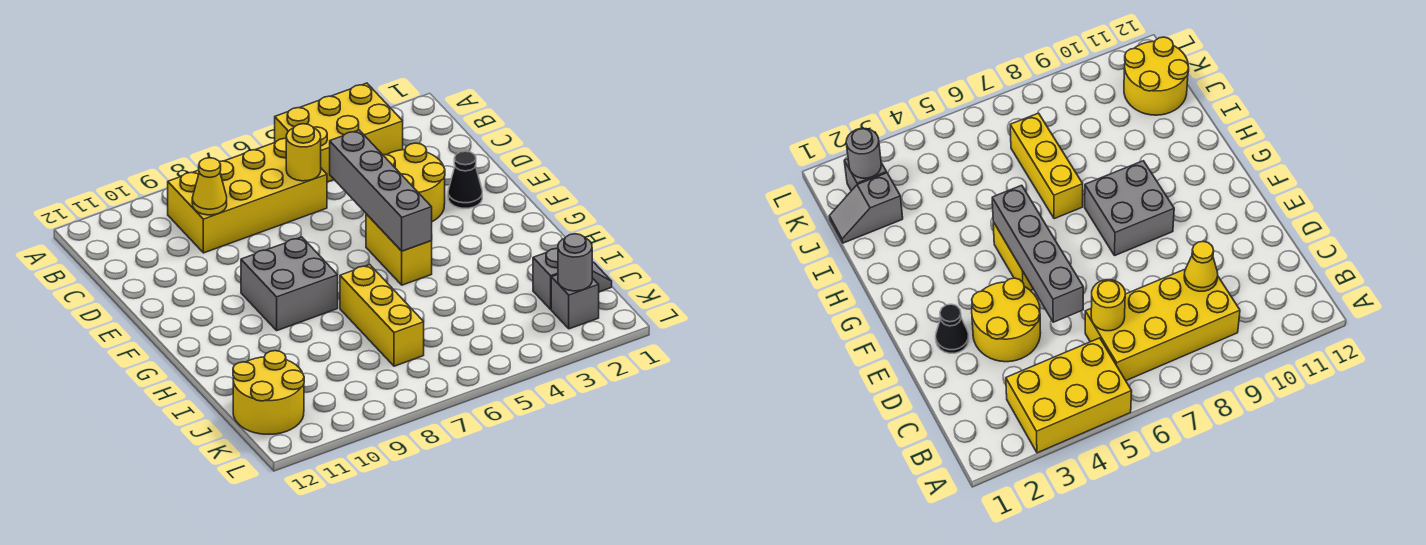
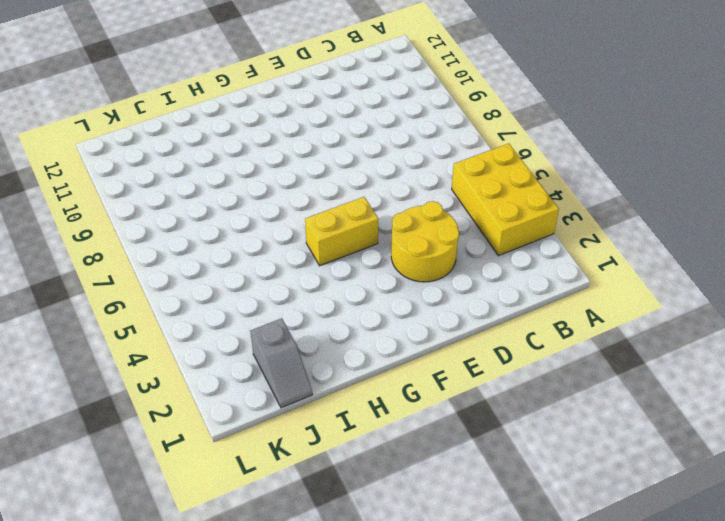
none -> yellow brick B6:C9 level 1
none -> black cone E2 level 1
none -> grey brick F8:G9 level 1

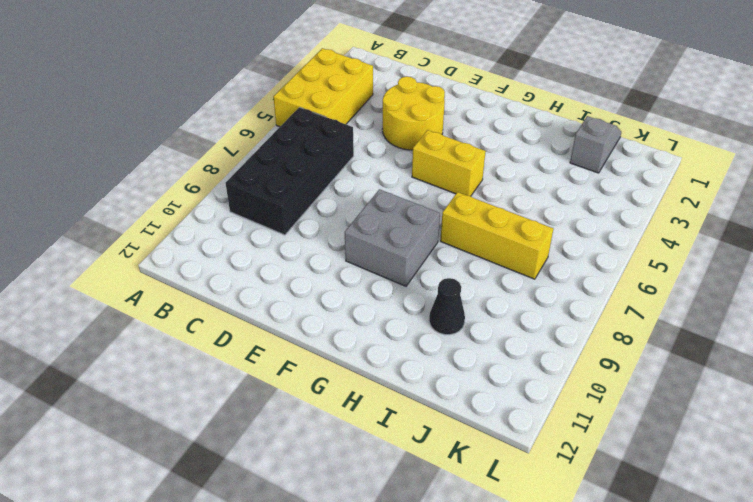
black brick B6:C9 level 1 -> yellow brick B6:C9 level 1
black cone I10 level 1 -> black cone E2 level 1
none -> yellow round brick J11:K12 level 1
none -> grey brick K2 level 1
none -> yellow round brick C6 level 2

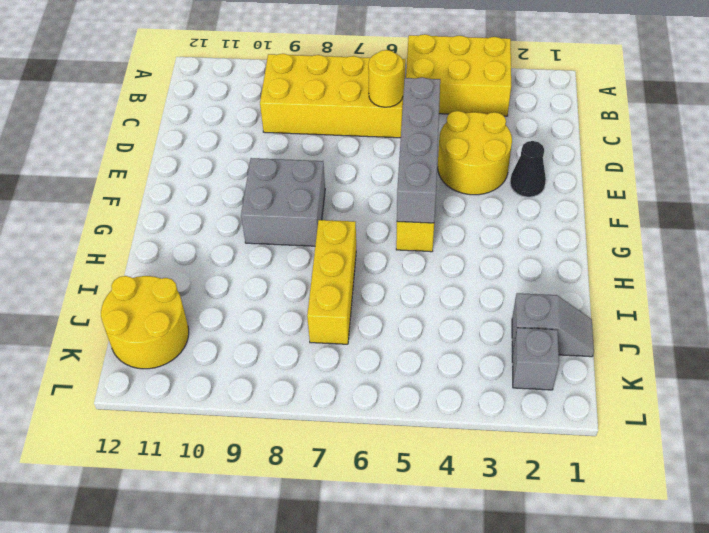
none -> yellow cone C9 level 2
none -> grey round brick K2 level 2

